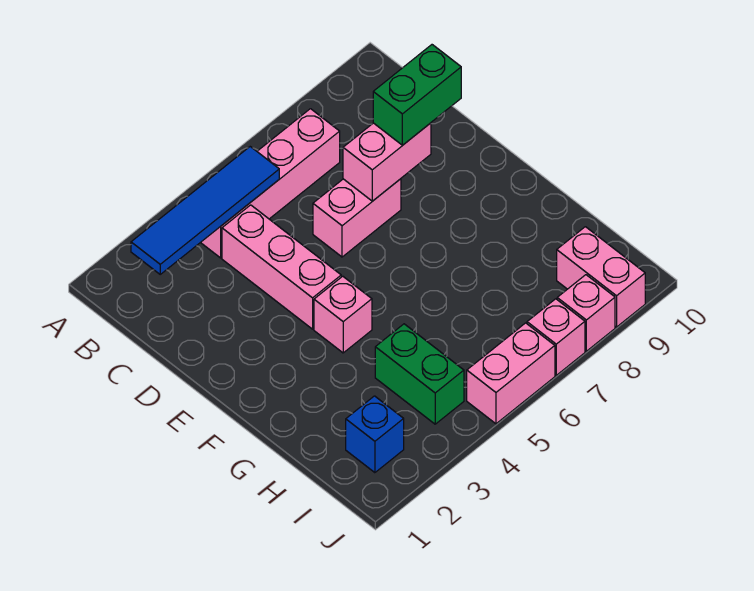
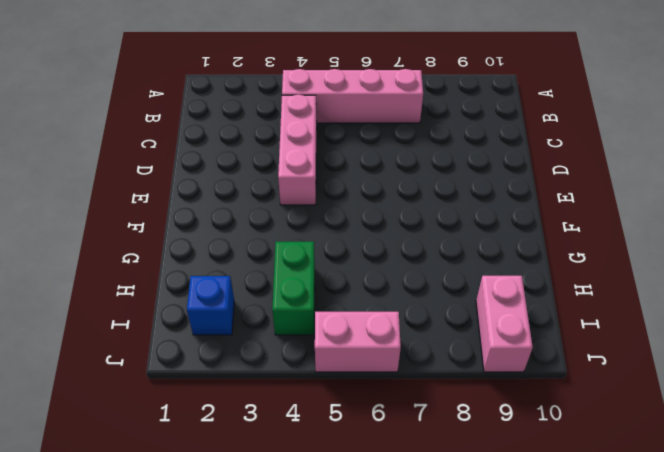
none -> pink brick D6:D7 level 1
none -> pink brick F4 level 1
none -> pink brick J7 level 1

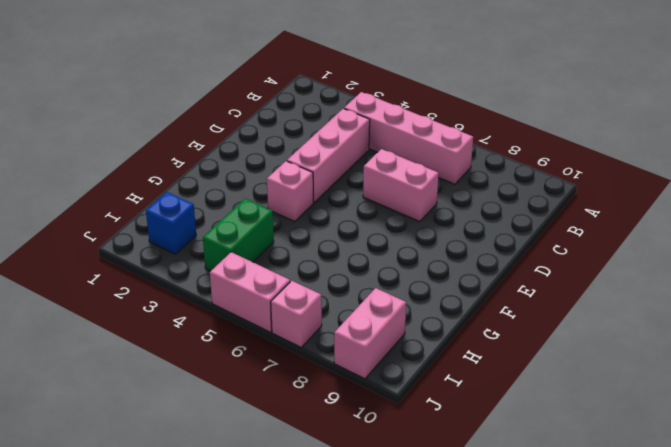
none -> pink brick J8 level 1
none -> blue tile B2:B5 level 2
none -> pink brick D7:D8 level 2

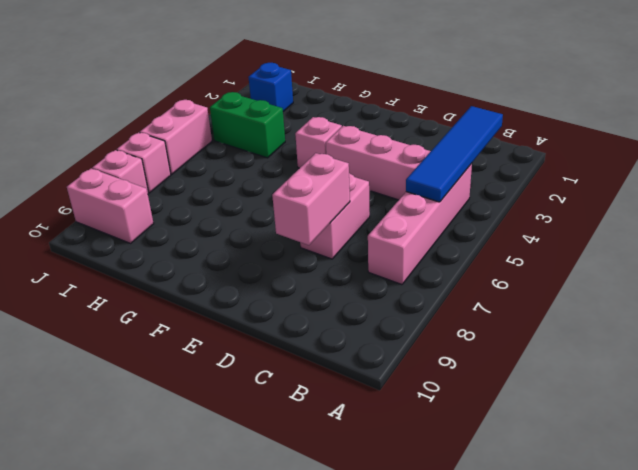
none -> green brick D8:D9 level 3

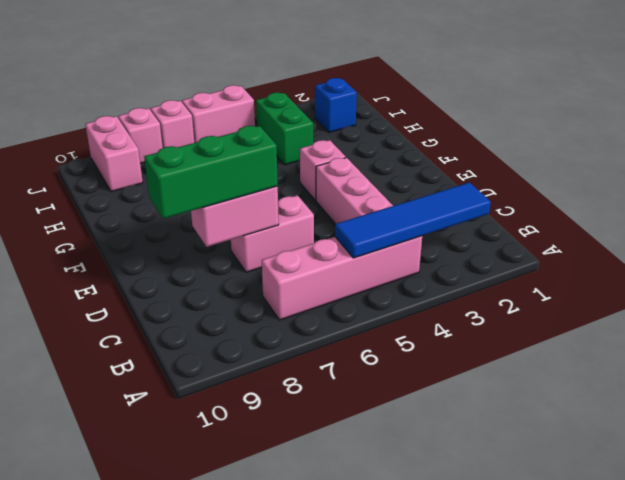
green brick D7:D9 level 3 -> green brick D8:D9 level 3

